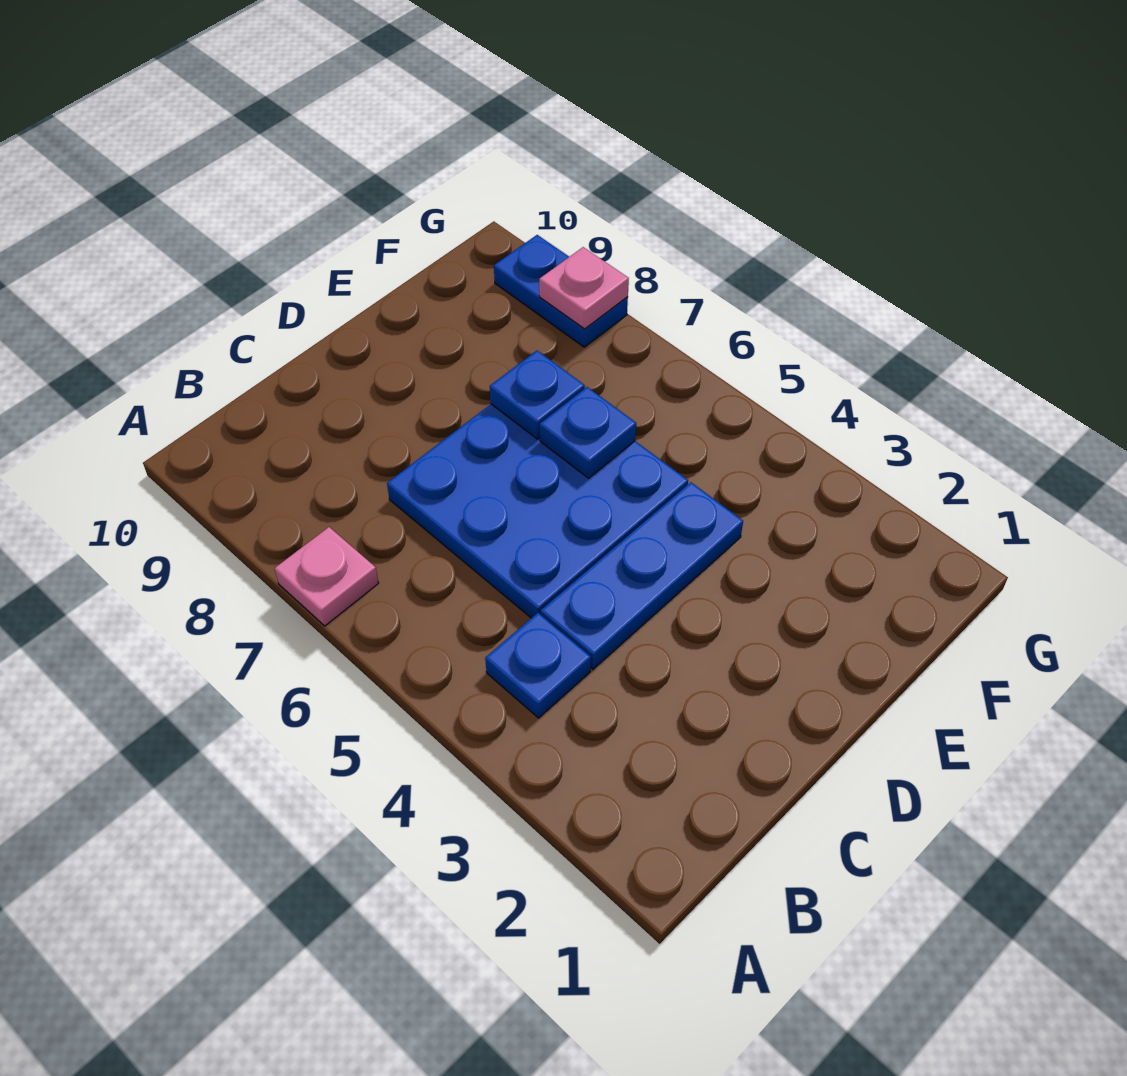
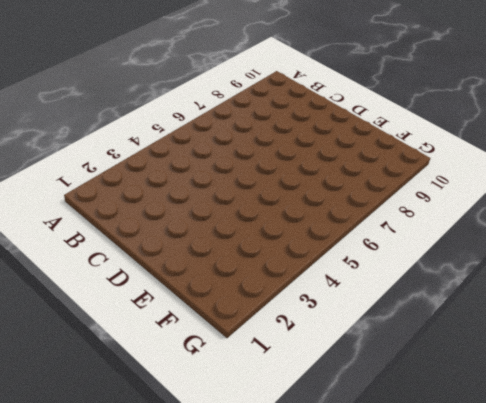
none -> pink plate A7 level 1
none -> blue plate B4 level 1

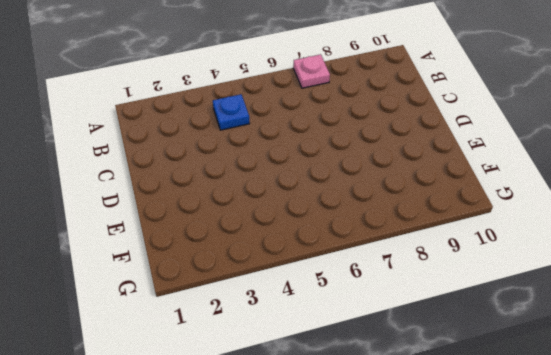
none -> blue plate C4:E4 level 1
none -> blue plate C5:E7 level 1

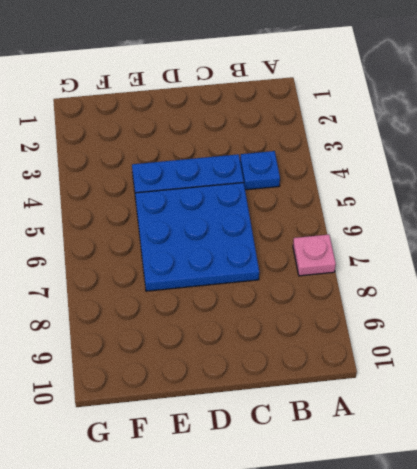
none -> blue plate G8:G9 level 1
none -> blue plate E6 level 2

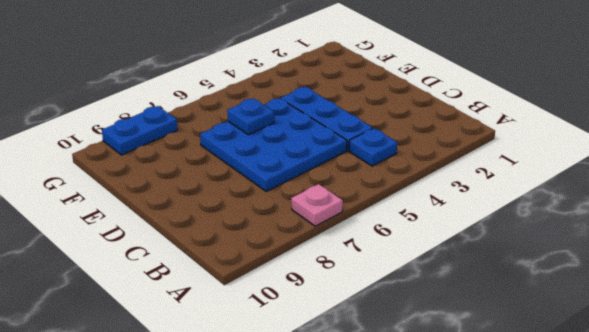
none -> blue plate E7 level 2
none -> pink plate G8 level 2

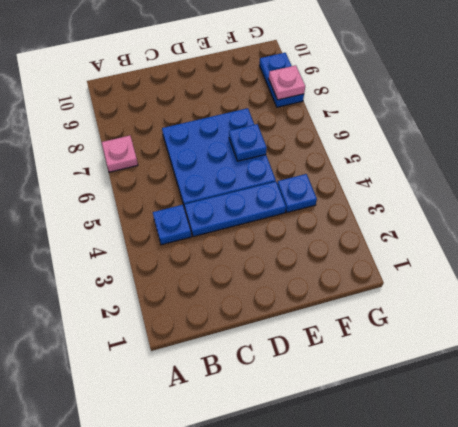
blue plate F4 level 1 -> blue plate E7 level 2

